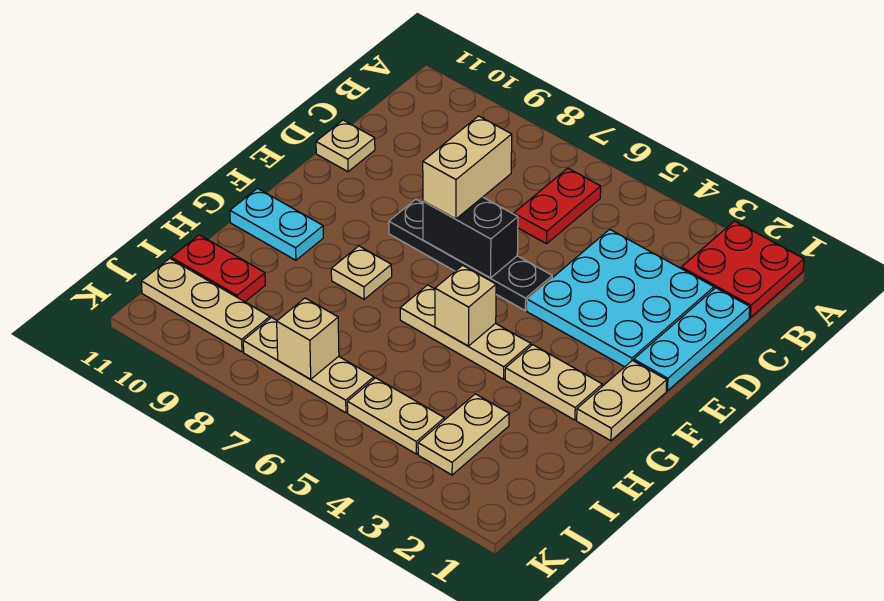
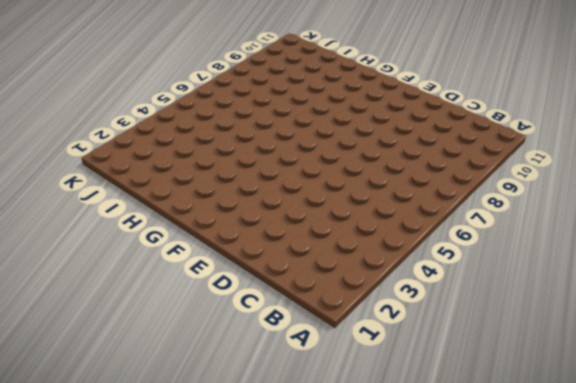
none -> red plate A1:B2 level 1
none -> red plate B6:C6 level 1
none -> cyan plate C1:E1 level 1

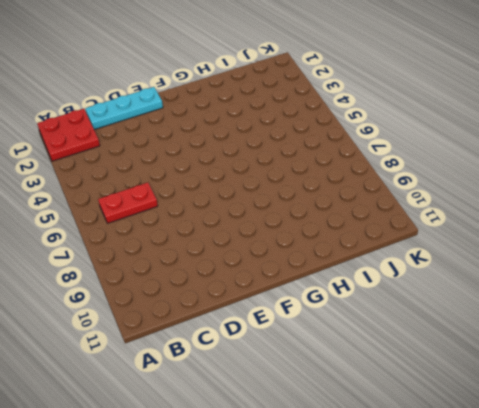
none -> cyan plate C2:E4 level 1
none -> tan plate D11 level 1
none -> black plate E5:E8 level 1

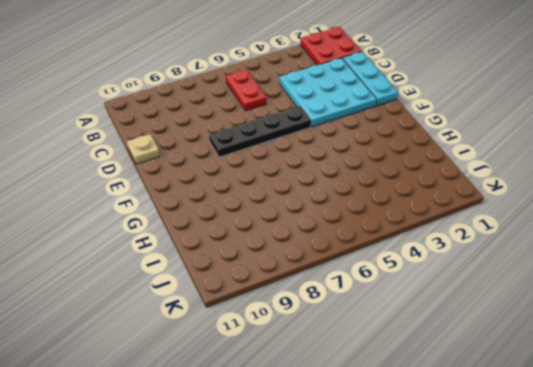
none -> tan plate F1:G1 level 1
none -> tan plate G2:G3 level 1
none -> tan plate G4:G6 level 1

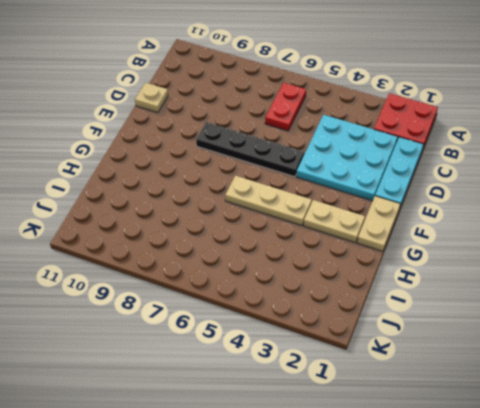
none -> tan plate G8 level 1
none -> cyan plate G10:G11 level 1
none -> tan plate I3:J3 level 1

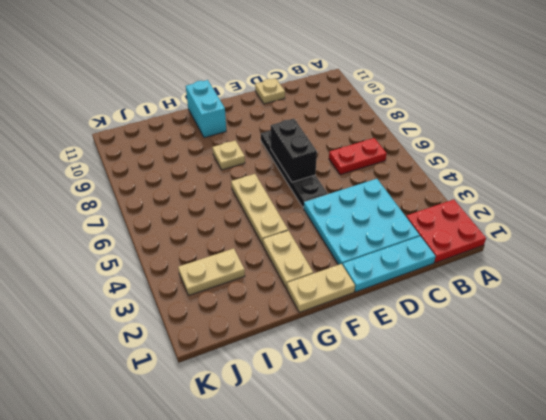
cyan brick G10:G11 level 1 -> cyan plate G10:G11 level 1
none -> red plate I10:I11 level 1
none -> tan plate J4:J5 level 1
none -> tan plate J6:J8 level 1

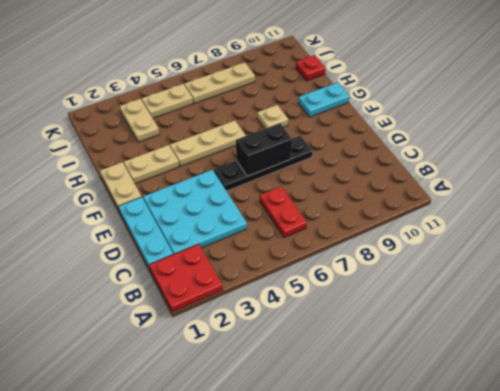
red plate I11 level 1 -> red plate I10:I11 level 1
none -> tan plate D11 level 1
none -> tan plate J9:J11 level 1
none -> tan brick G5 level 2

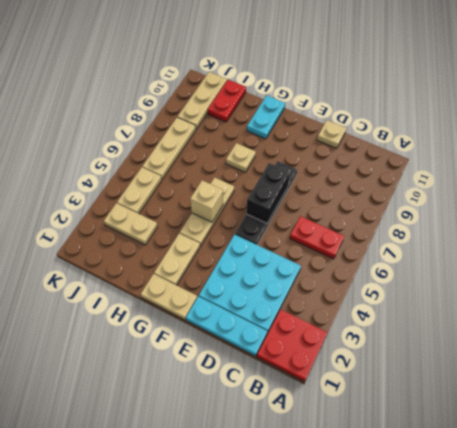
none -> tan brick J7 level 2
none -> tan brick D7:E7 level 3

